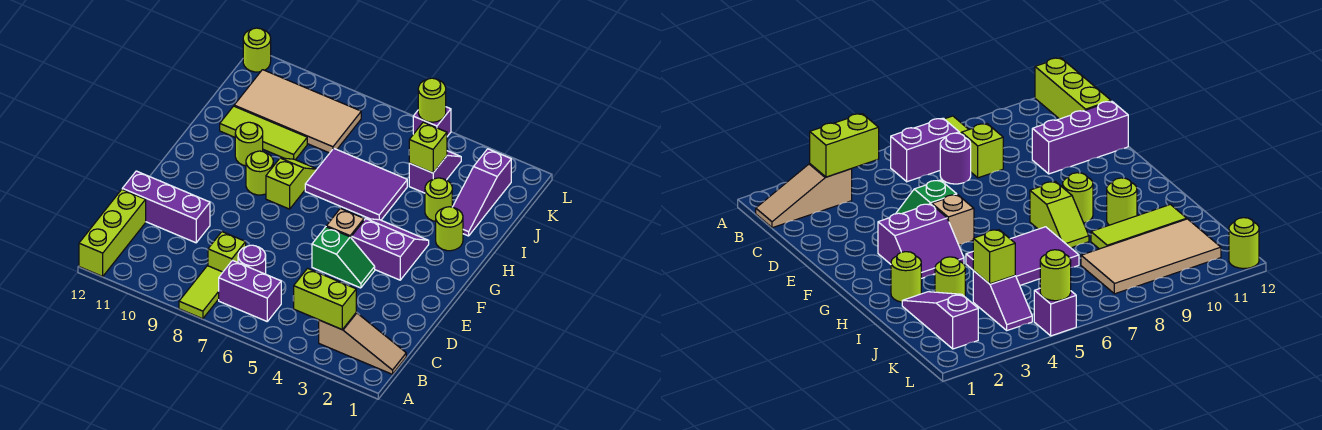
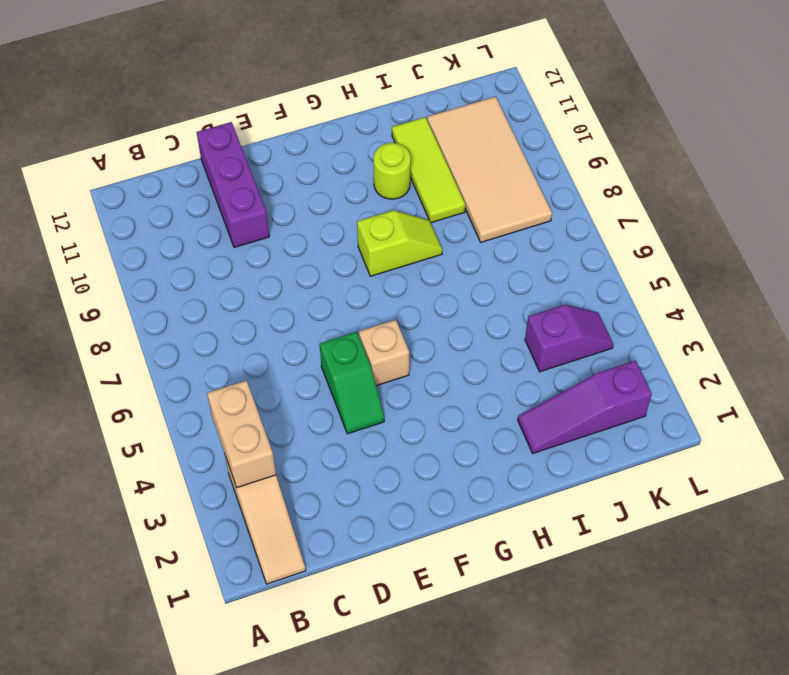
tan brick B3:B4 level 2 -> lime brick B3:B4 level 2
none -> lime tile A8:B8 level 1
none -> lime brick A12:C12 level 1
none -> purple brick B6:B7 level 1

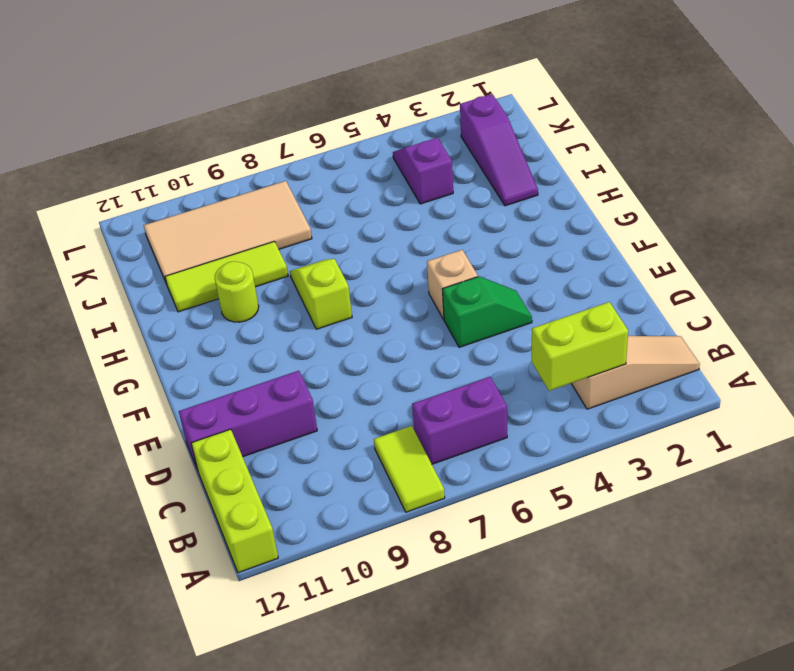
none -> purple round brick C7 level 1
none -> lime brick C8 level 1
none -> purple slope F3:G4 level 1 top F

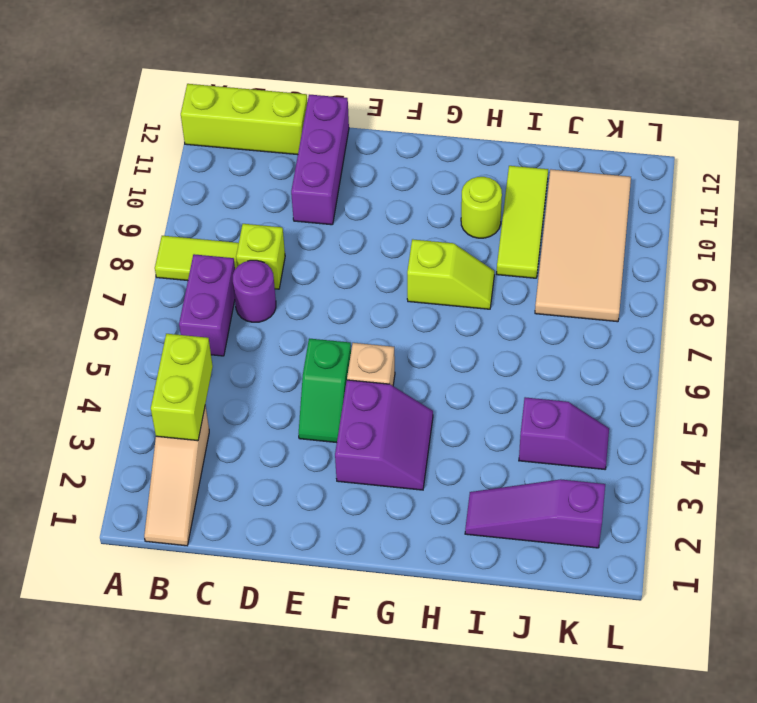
none -> lime round brick G9 level 1
none -> lime round brick H2 level 1
none -> purple tile H5:I7 level 1

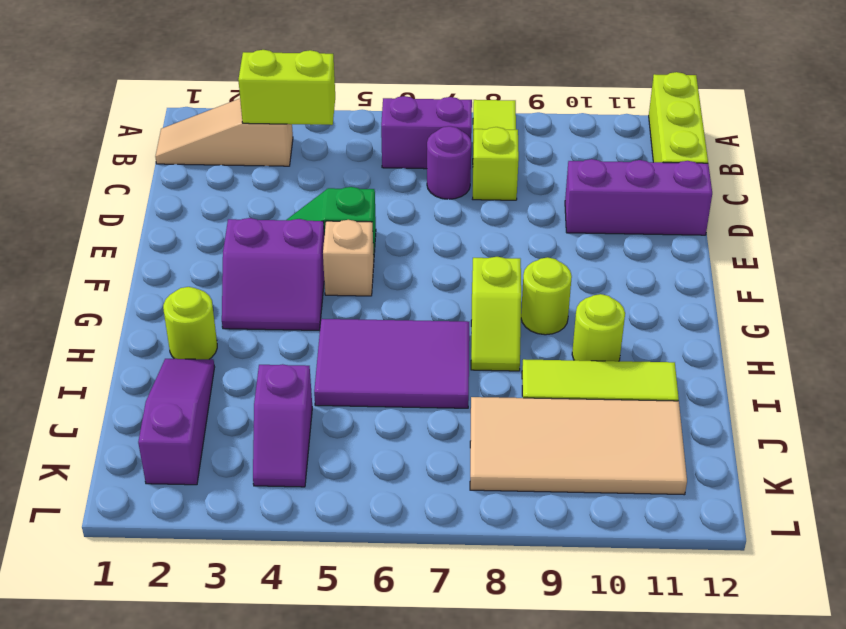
none -> lime round brick I3 level 1
none -> purple brick L5 level 1
none -> lime round brick L12 level 1

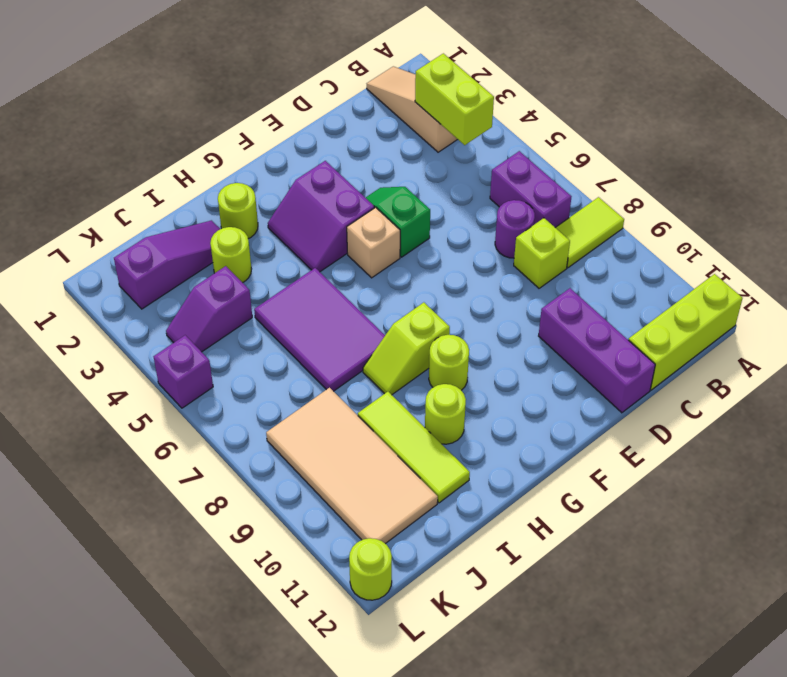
none -> lime brick J4 level 2
none -> lime round brick L5 level 2

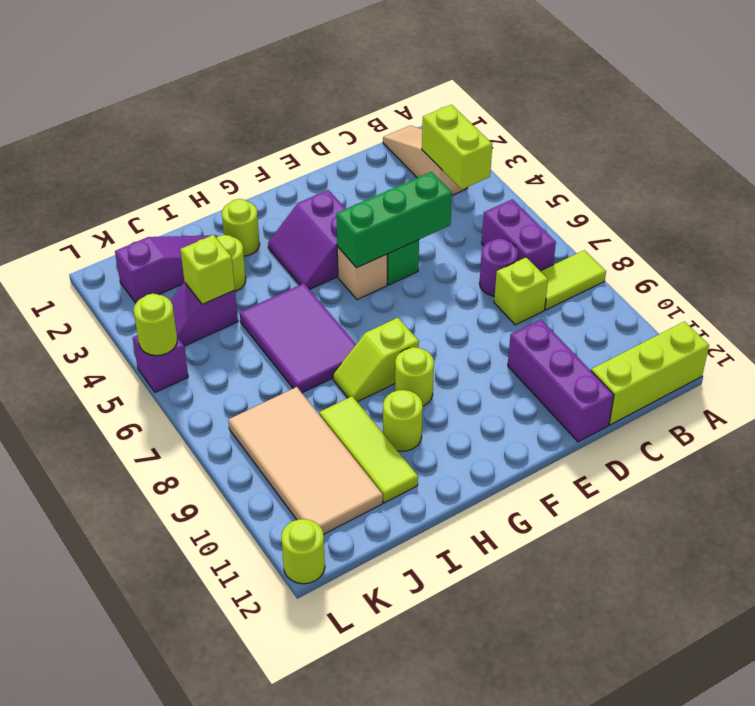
green brick D5:F5 level 2 -> none

